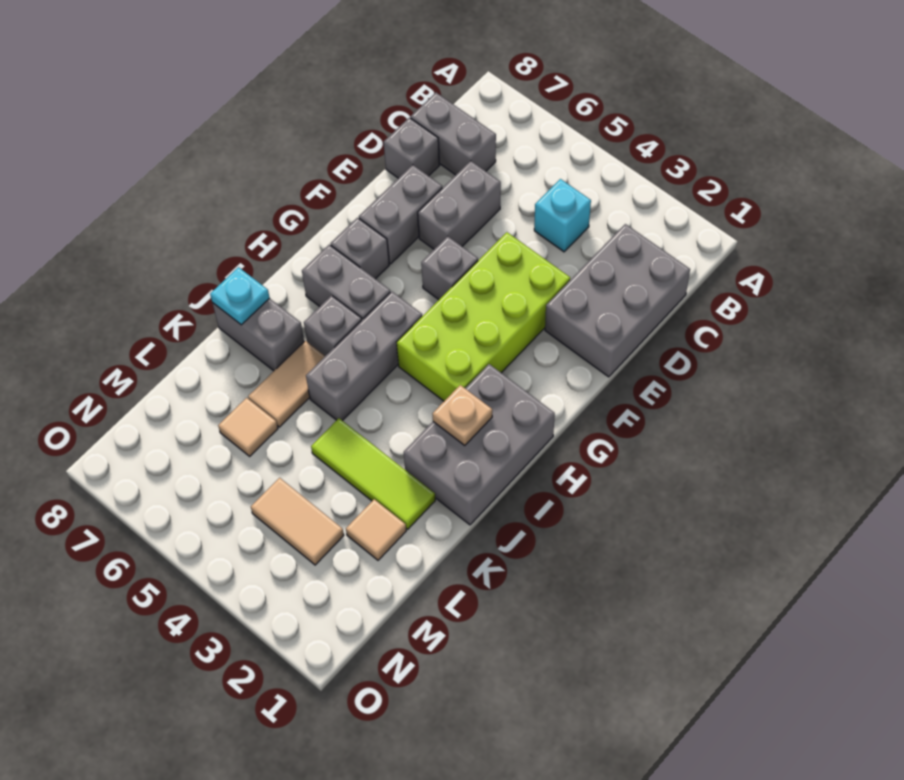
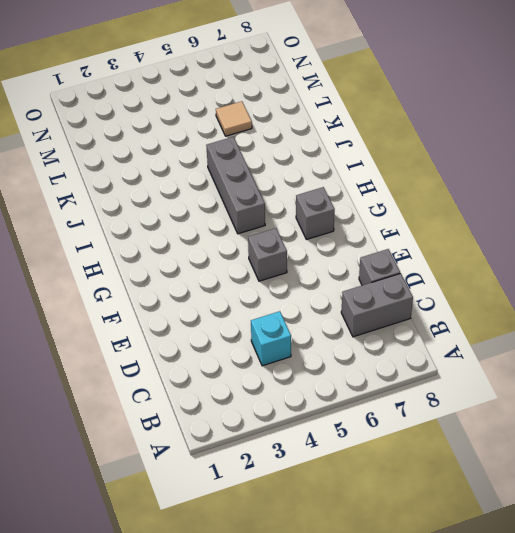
none -> grey brick C1:E2 level 1
none -> grey brick D6:E6 level 1
none -> lime brick E3:H4 level 1

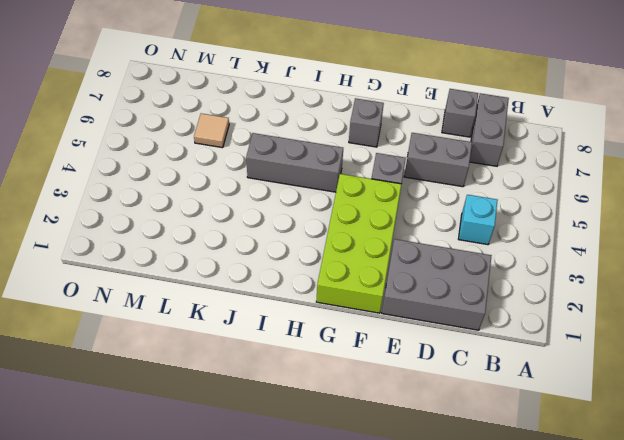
lime brick F1:G4 level 1 -> lime brick E3:H4 level 1
none -> grey brick E7:F7 level 1
none -> grey brick H1:J2 level 1
none -> grey brick H6:H7 level 1

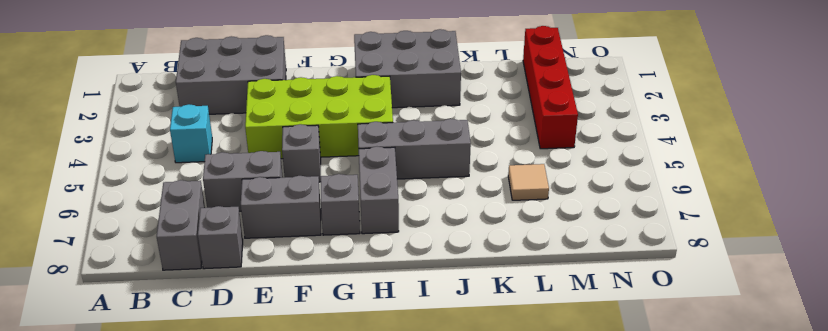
red brick M1:M4 level 1 -> tan tile M3:M4 level 1
none -> grey brick I6 level 1
none -> tan tile J6:K6 level 1
none -> grey brick J7:J8 level 1

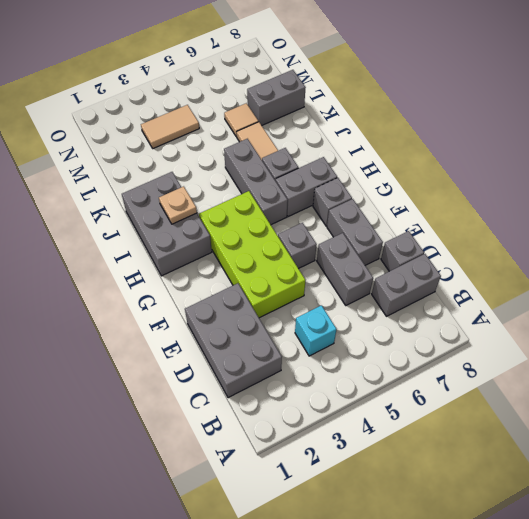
grey brick L7:L8 level 1 -> grey brick J7:J8 level 1
none -> lime tile K2:K4 level 1
none -> tan tile L2 level 1
none -> cyan plate J8 level 2

